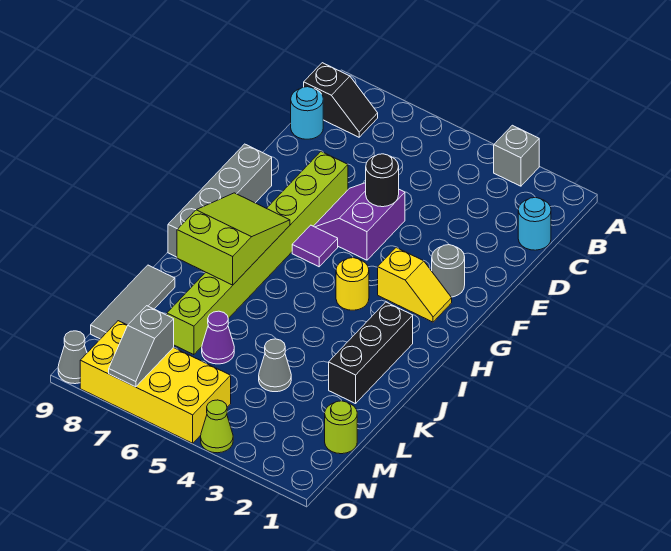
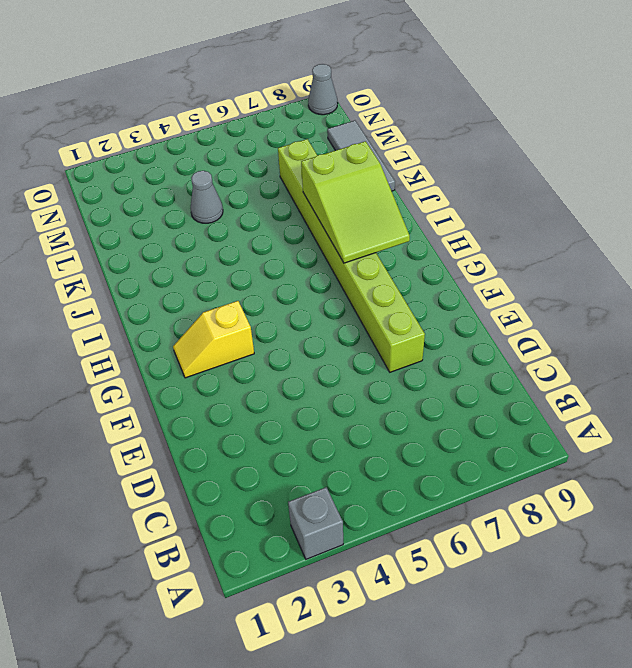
none -> black slope B8:B9 level 1 top 9
none -> cyan round brick C1 level 1
none -> cyan round brick C9 level 1

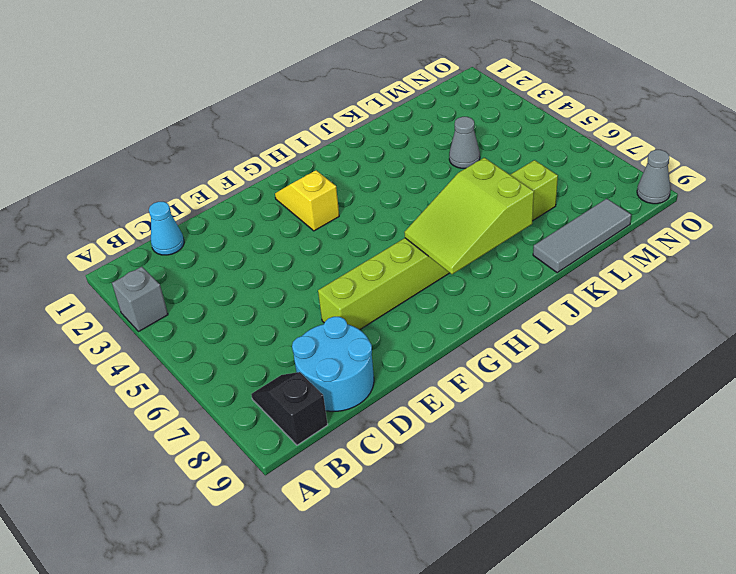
cyan cone C1 level 1 -> cyan round brick C1 level 1
cyan round brick C8:D9 level 1 -> cyan round brick C9 level 1
none -> purple slope E5:F6 level 1 top 5
none -> grey round brick F2 level 1
none -> grey brick F9:I9 level 1

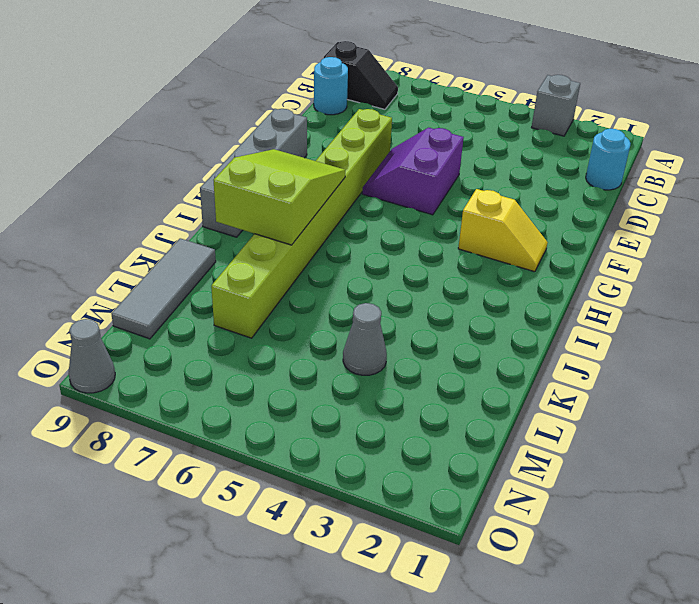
none -> grey round brick F2 level 1
none -> purple tile G6 level 1
none -> yellow round brick H4 level 1

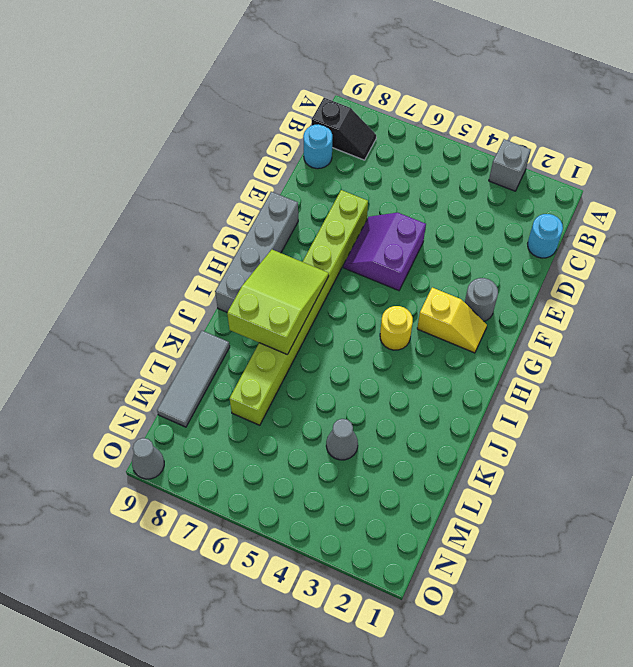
none -> purple tile G6 level 1
none -> black brick I2:K2 level 1
none -> purple cone L6 level 1

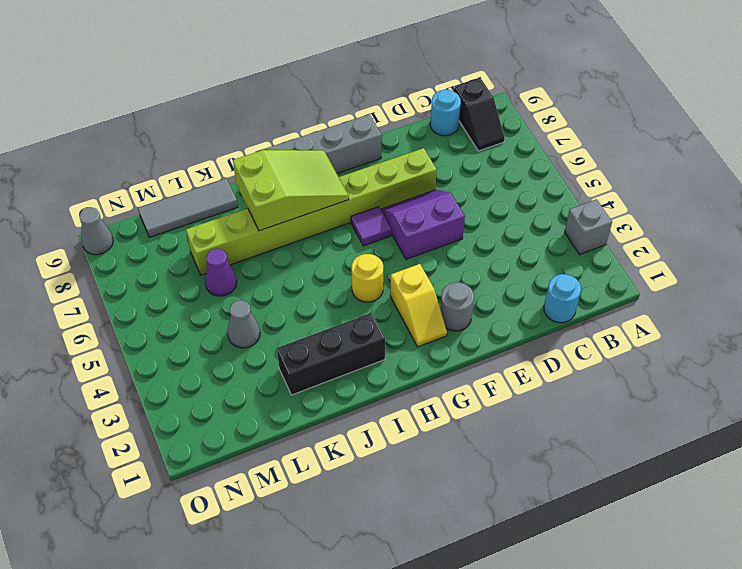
none -> lime round brick M1 level 1
none -> yellow brick N5:O8 level 1
none -> lime cone O4 level 1

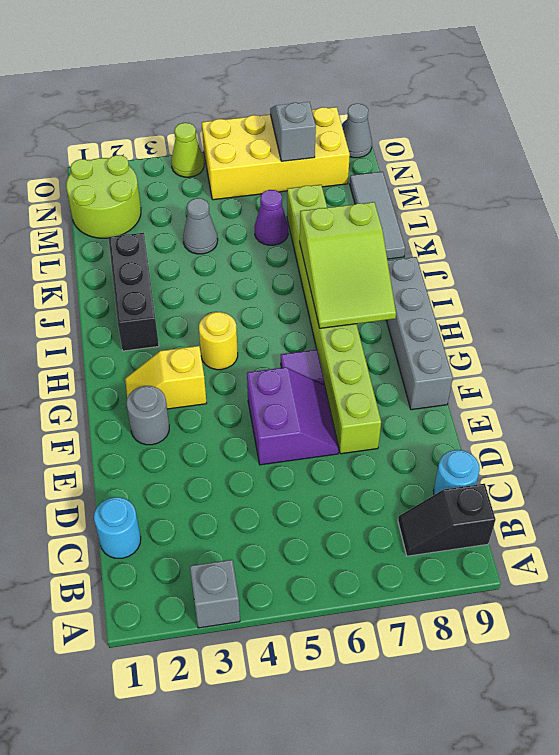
lime round brick M1:N2 level 1 -> lime round brick M1 level 1
none -> black round brick E5 level 2

